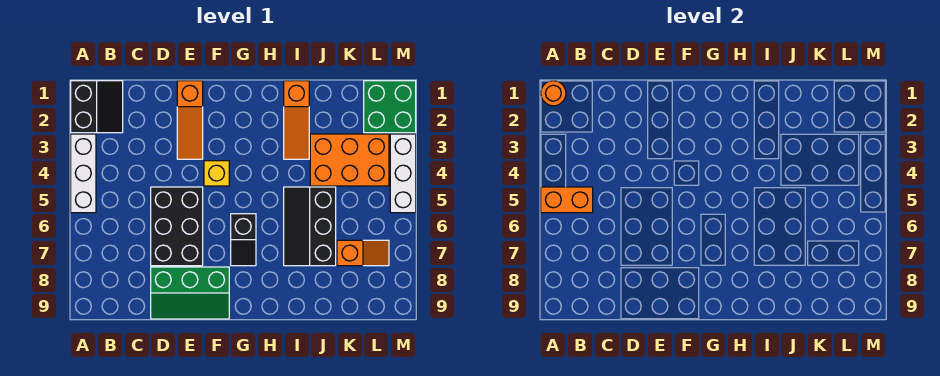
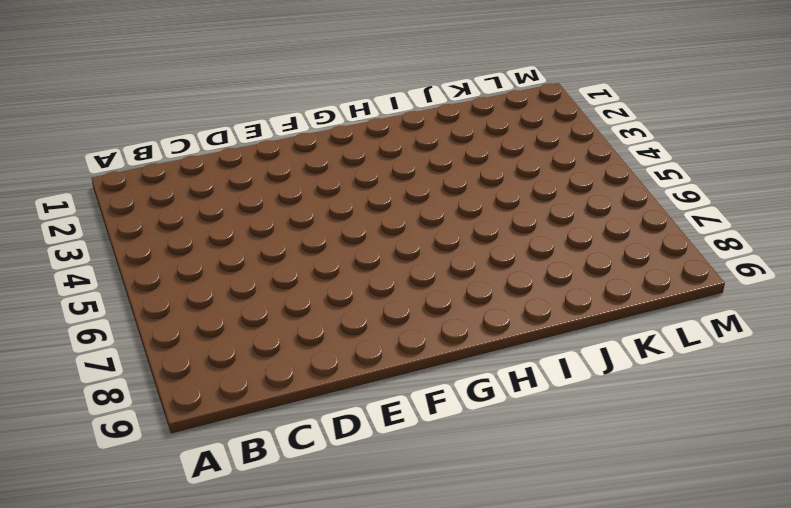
none -> black slope A1:B2 level 1 top A
none -> white brick A3:A5 level 1
none -> black brick D5:E7 level 1

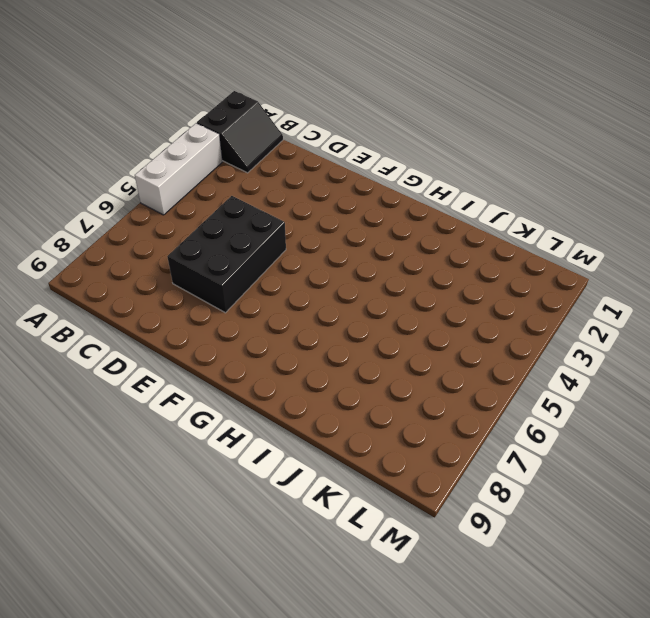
none -> green slope D8:F9 level 1 top 8
none -> orange slope E1:E3 level 1 top 1
none -> yellow brick F4 level 1

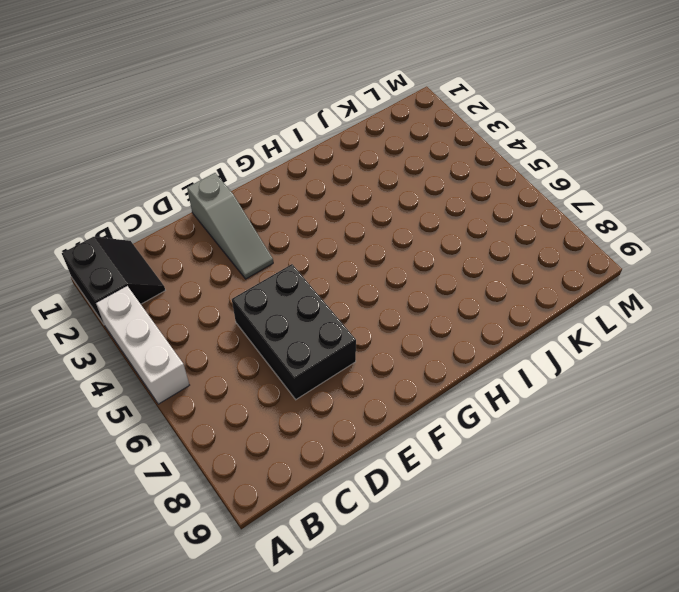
grey slope E1:E3 level 1 top 1 -> orange slope E1:E3 level 1 top 1
none -> green slope D8:F9 level 1 top 8
none -> yellow brick F4 level 1
none -> black slope G6:G7 level 1 top 6

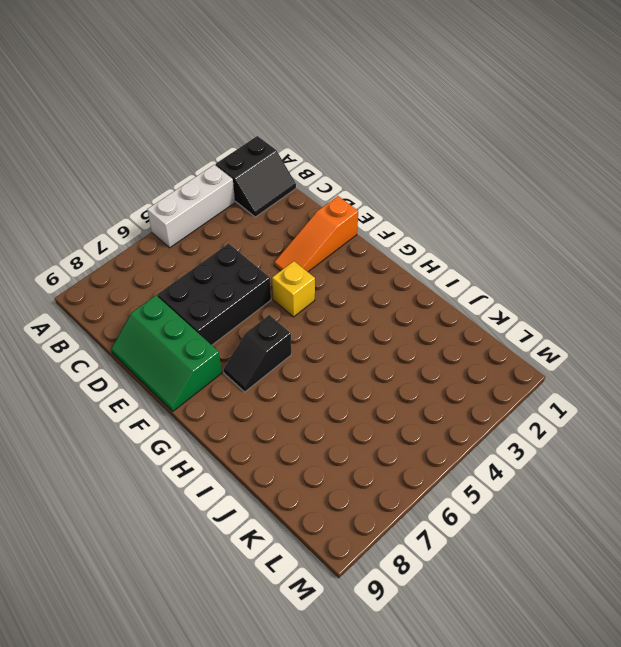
none -> orange slope I1:I3 level 1 top 1
none -> black slope I5:J7 level 1 top J
none -> orange brick J3:L4 level 1

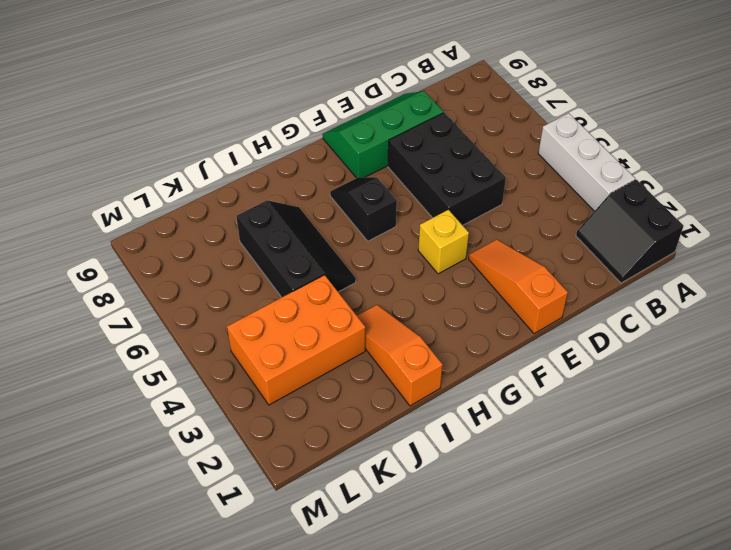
none -> orange slope K7:L7 level 1 top K
none -> green brick L1:M2 level 1
none -> white brick M3:M5 level 1

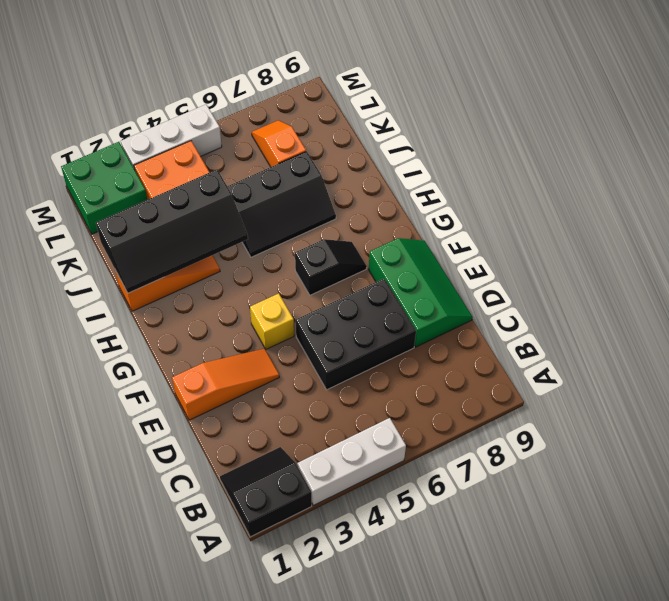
black slope I1:J4 level 2 top J -> none
none -> orange round brick A1 level 2
none -> orange brick A5:B5 level 2

